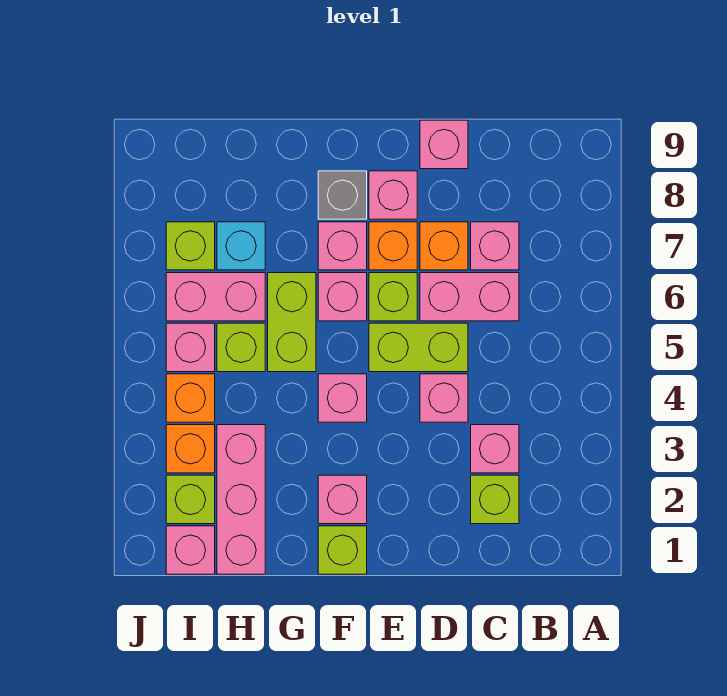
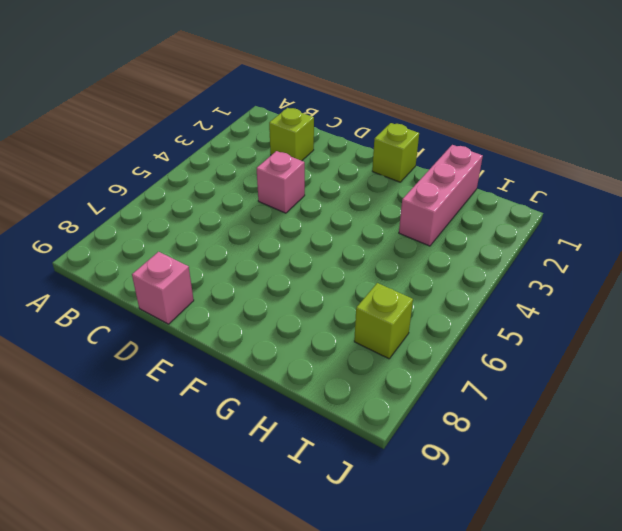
none -> pink brick C3 level 1
none -> pink brick C6:D6 level 1
none -> pink brick C7 level 1

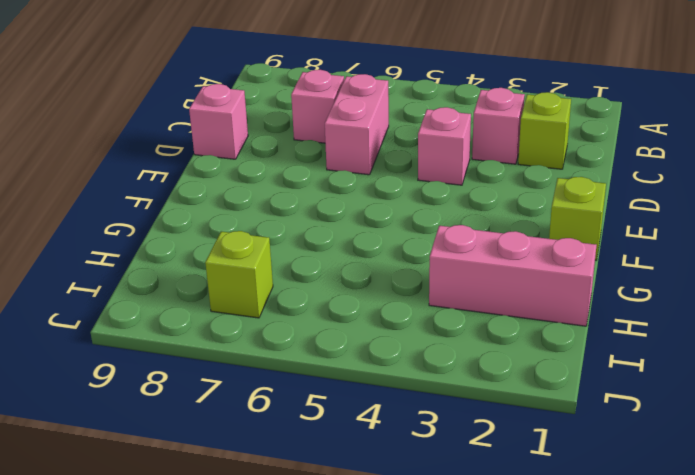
none -> lime brick D5:E5 level 1
none -> orange brick D7 level 1
none -> lime brick E6 level 1

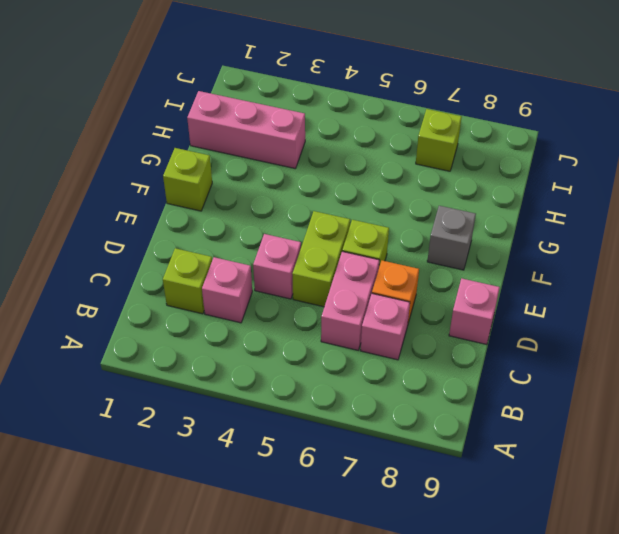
none -> orange brick E7 level 1
none -> pink brick E8 level 1
none -> pink brick F2 level 1

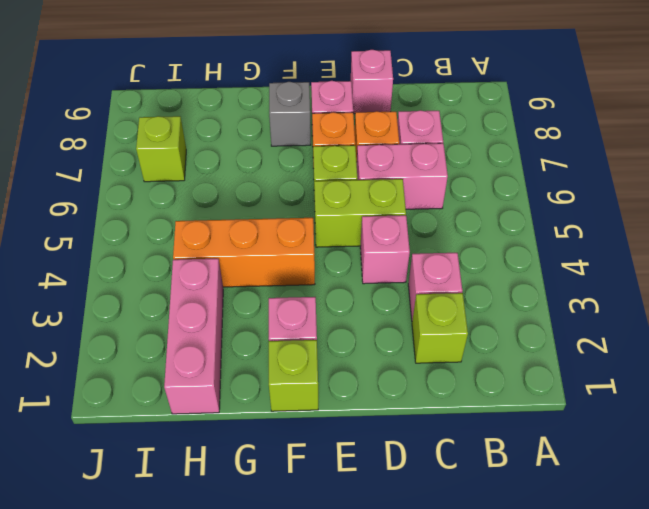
orange brick F4:H4 level 1 -> pink brick F4 level 1
none -> pink brick F6 level 1
none -> pink brick F7 level 1
none -> lime brick G5:G6 level 1

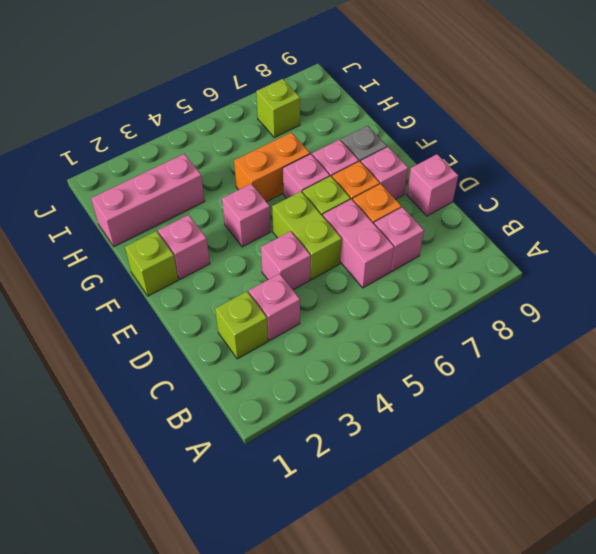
orange brick G5:G6 level 1 -> lime brick G5:G6 level 1
none -> lime brick H5 level 1
none -> pink brick H6:I6 level 1
none -> cyan brick H7 level 1

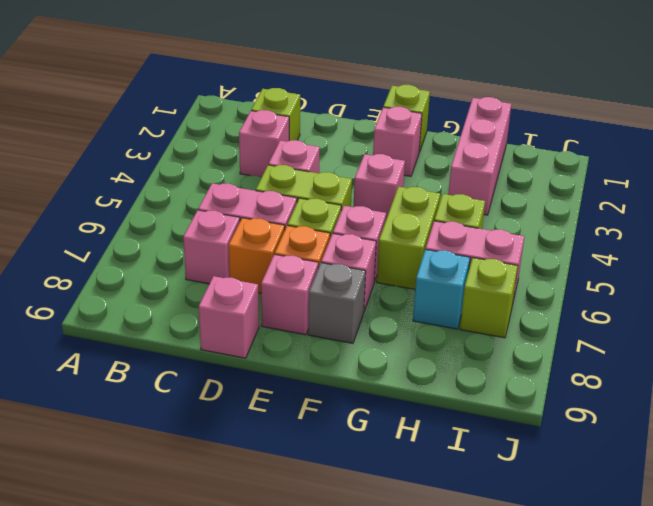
none -> pink brick I1 level 1
none -> lime brick I2 level 1
none -> orange brick I3 level 1

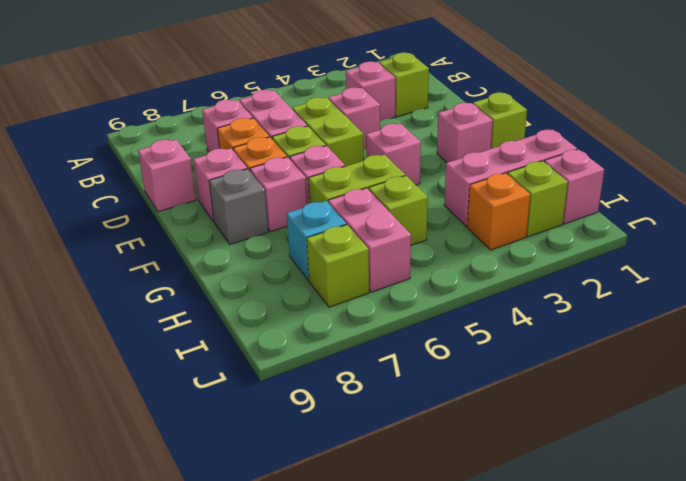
none -> orange brick I4 level 1
none -> pink brick I5 level 1

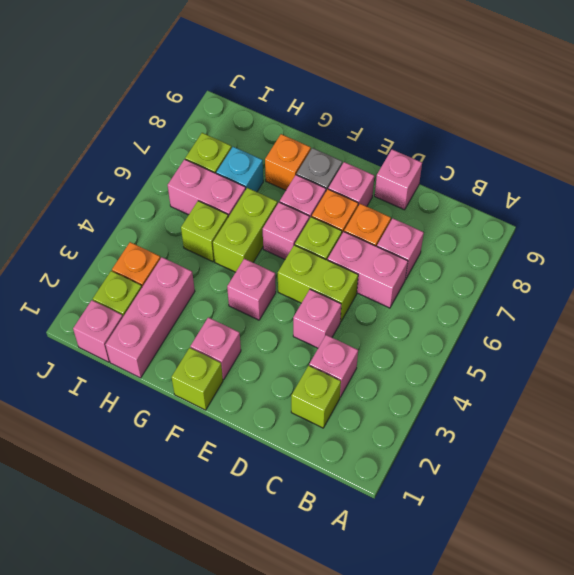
orange brick G8 level 1 -> orange brick I4 level 1
none -> pink brick I5 level 1

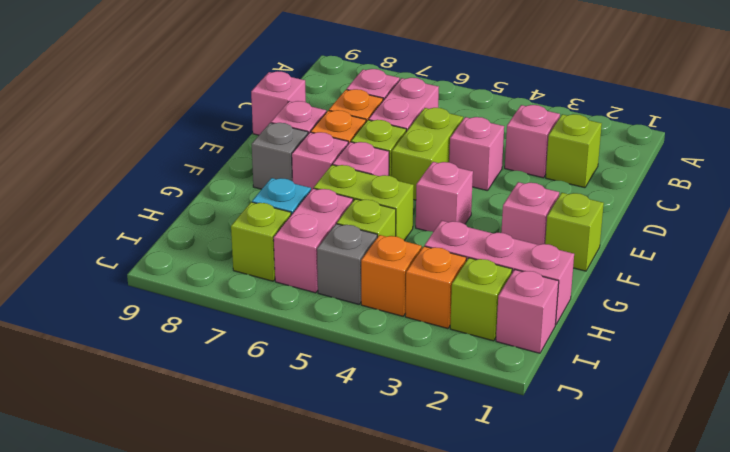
grey brick I5 level 1 -> pink brick I5 level 1

